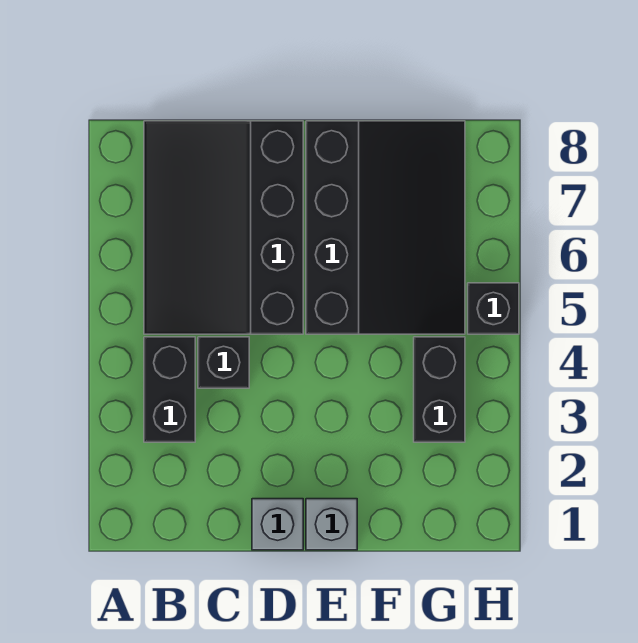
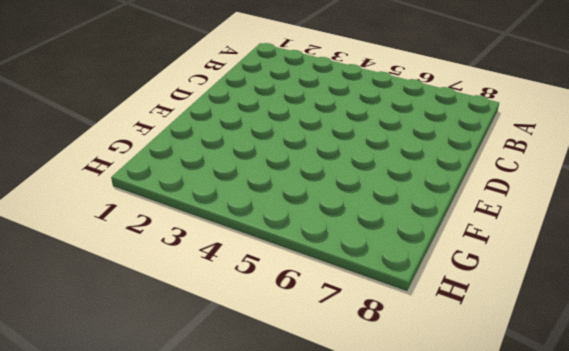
none -> black brick B3:B4 level 1
none -> black slope B5:D8 level 1 top D

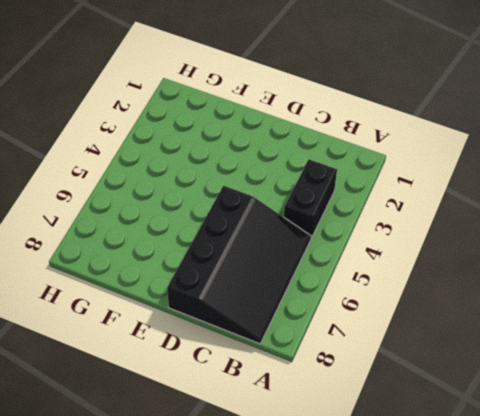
none -> black brick C4 level 1
none -> grey brick D1 level 1

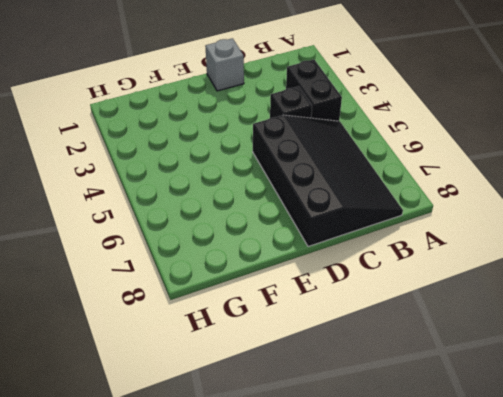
none -> grey brick E1 level 1
none -> black slope E5:G8 level 1 top E

